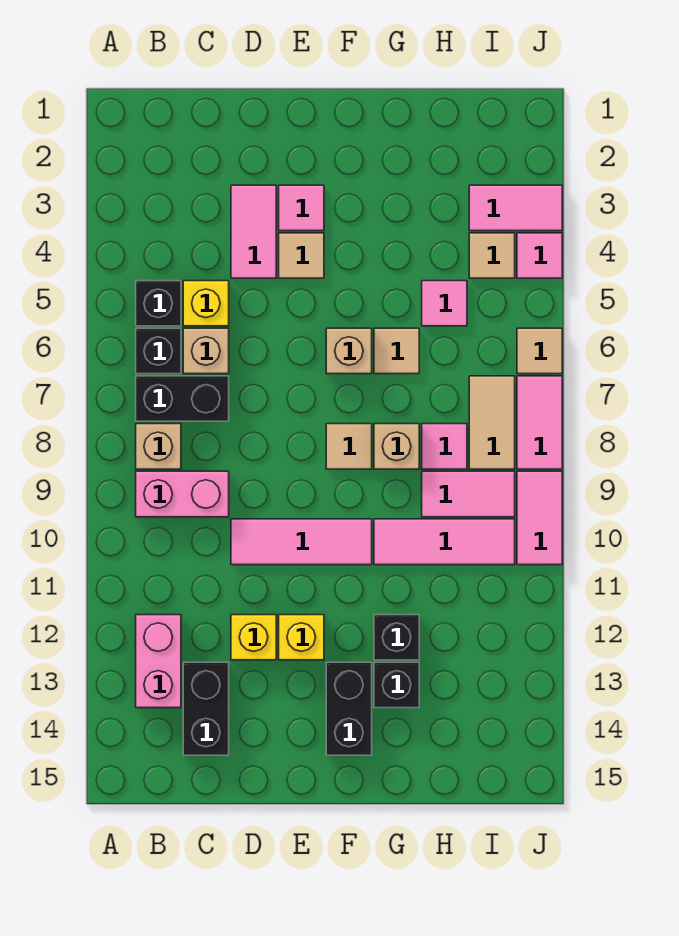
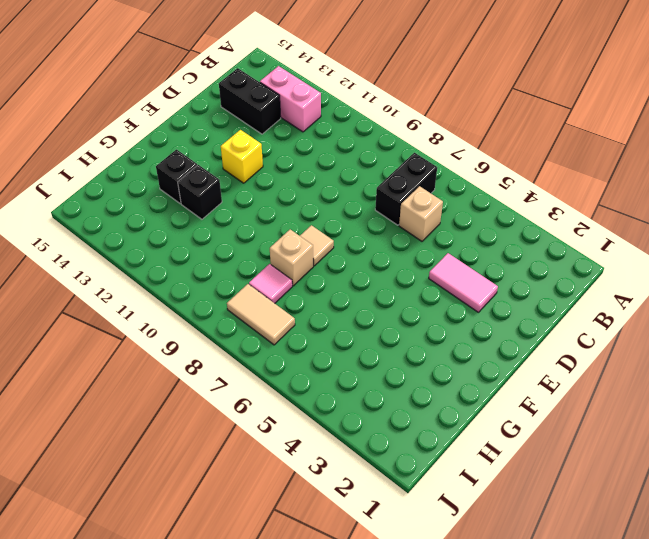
none -> black brick B5 level 1
none -> black brick B6 level 1
none -> tan brick B8 level 1
none -> pink brick B9:C9 level 1

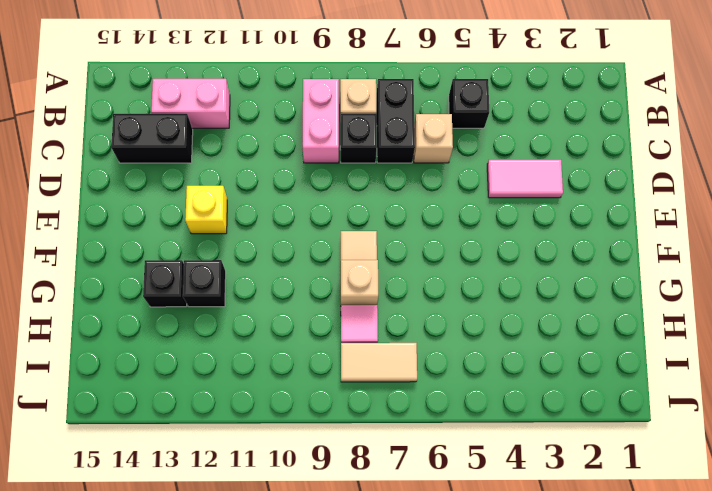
black brick C8 level 1 -> black brick B6 level 1
none -> yellow brick C5 level 1
none -> pink tile D10:F10 level 1
none -> yellow brick D12 level 1
none -> pink tile E3 level 1

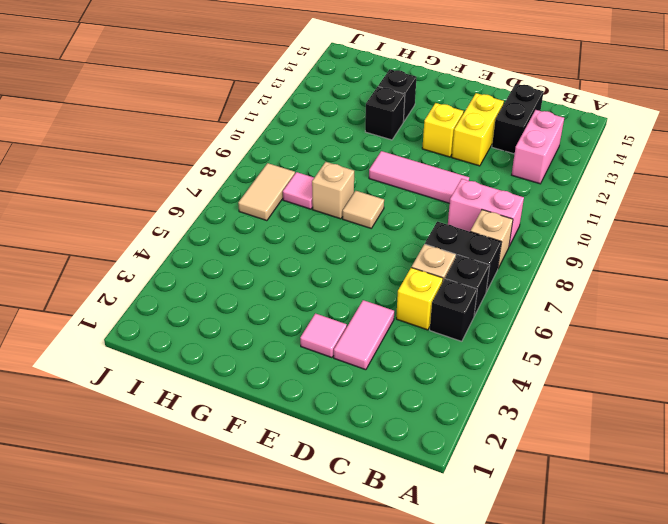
yellow brick D12:D13 level 1 -> yellow brick D12 level 1
none -> tan tile E4 level 1
none -> tan brick F6 level 1
none -> black brick F13:F14 level 1
none -> tan tile G6 level 1

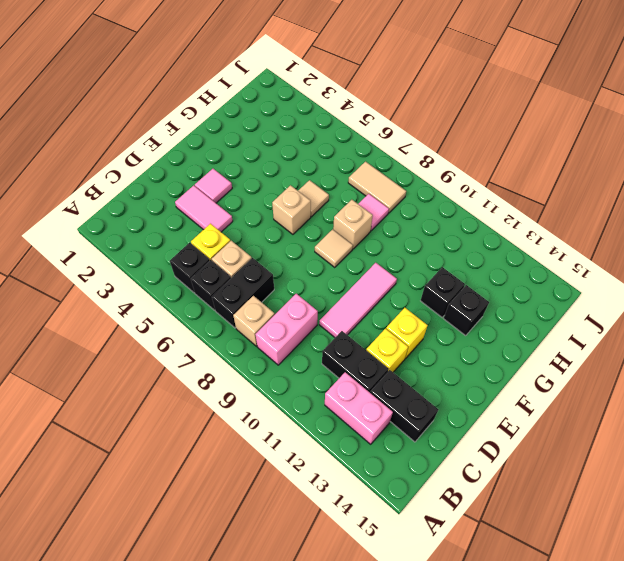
black brick C11:C12 level 1 -> black brick F13:F14 level 1
none -> tan tile E4 level 1
none -> pink tile G10:I10 level 1
none -> pink tile H5 level 1
none -> pink tile H9:I9 level 1

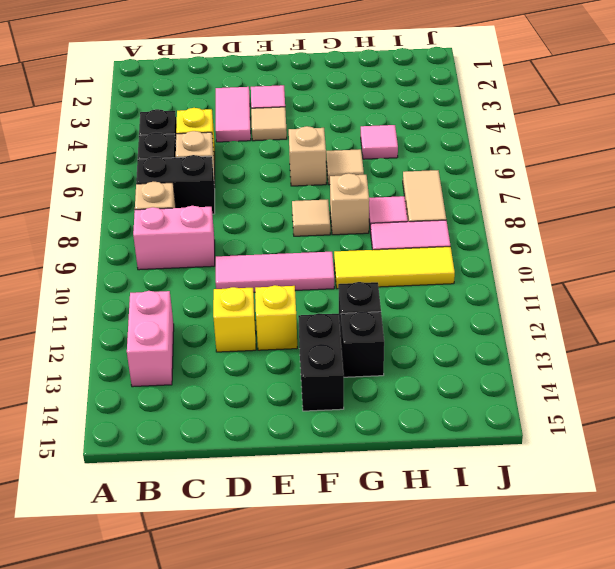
yellow tile G10:I10 level 1 -> pink tile G10:I10 level 1
none -> black brick C13:C14 level 1
none -> pink tile I3:J3 level 1
none -> tan tile I4 level 1
none -> pink tile J4 level 1

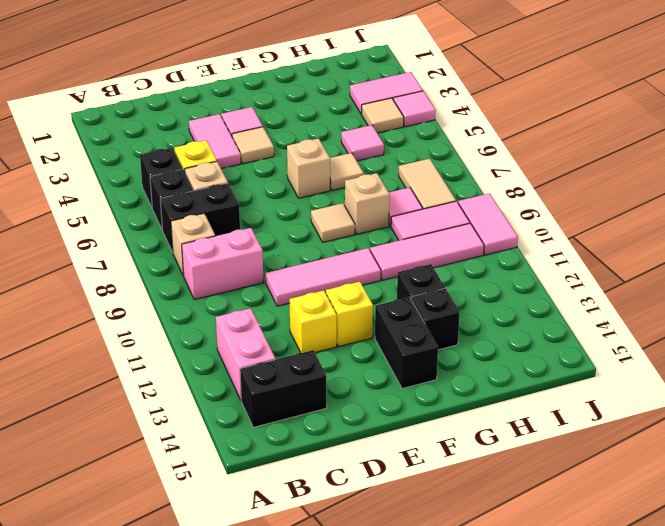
black brick B14:C14 level 1 -> black brick C13:C14 level 1
none -> tan tile J6 level 1
none -> pink tile J7:J8 level 1

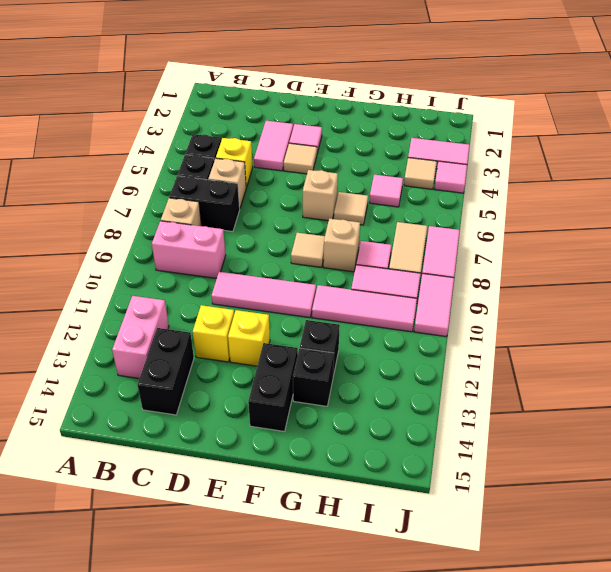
none -> tan tile J6 level 1

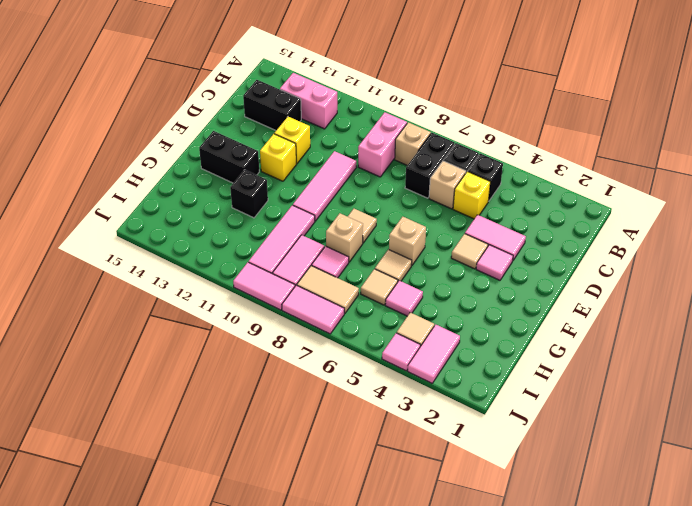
tan tile H6 level 1 -> tan tile J6 level 1
none -> black brick G13 level 1

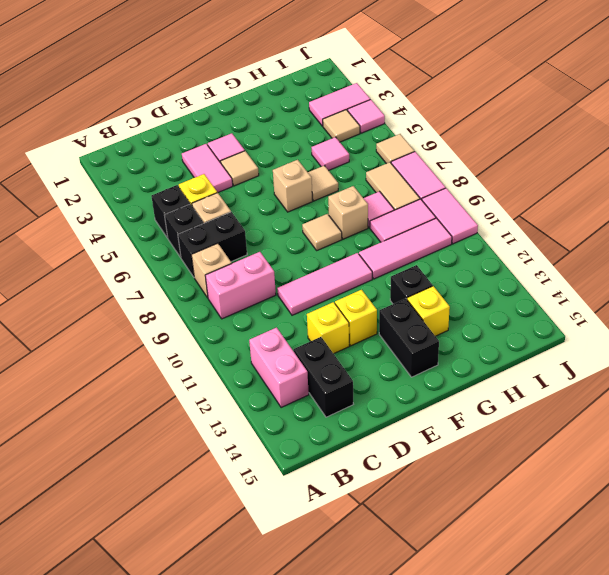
yellow brick G13 level 1 -> black brick G13 level 1

